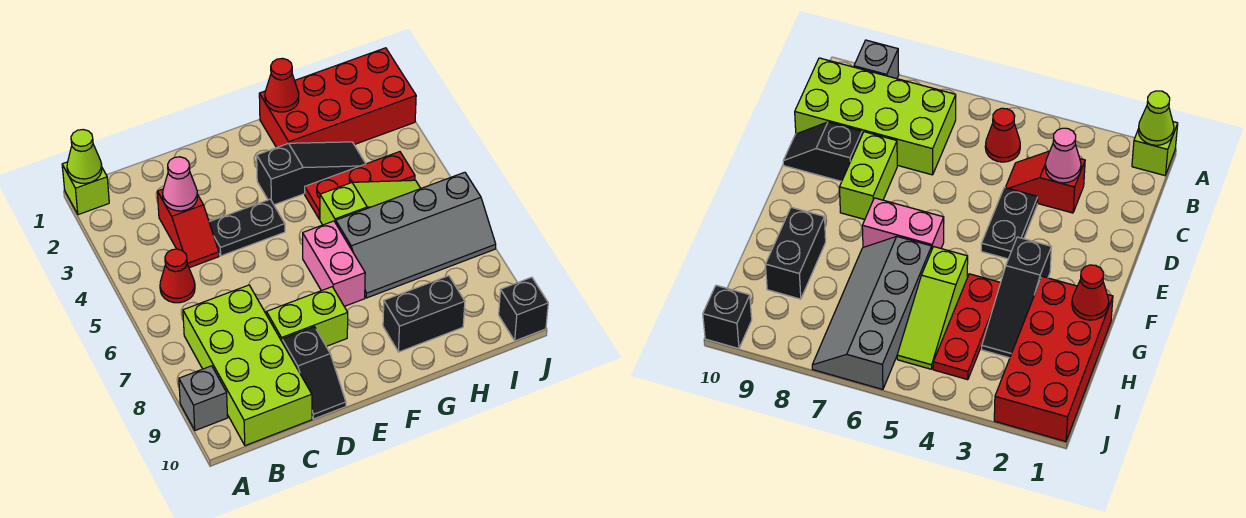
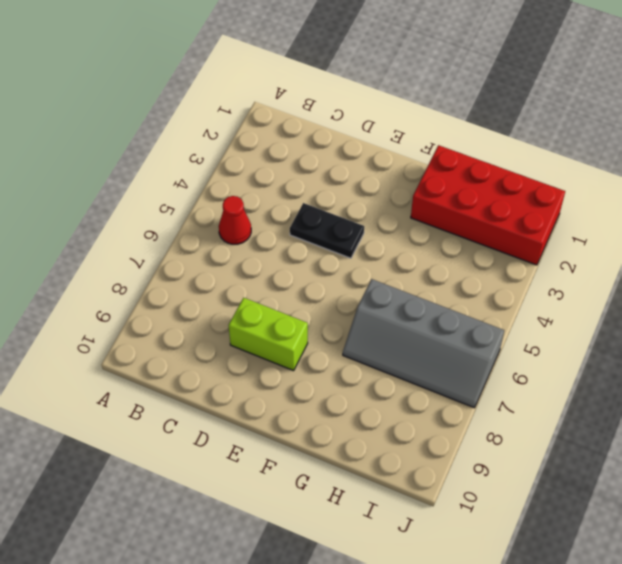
none -> lime brick A1 level 1
none -> grey brick A9 level 1
none -> lime brick B7:C10 level 1

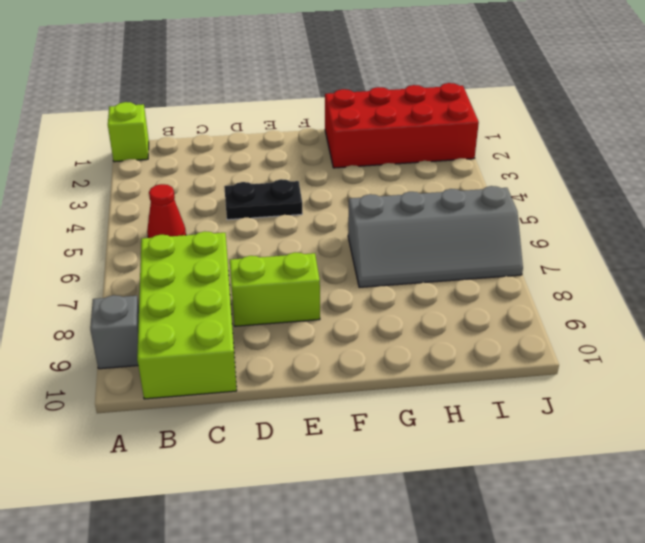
none -> red slope C3:C4 level 1 top 3
none -> black slope D9:D10 level 1 top 9
none -> black slope F3:H3 level 1 top F

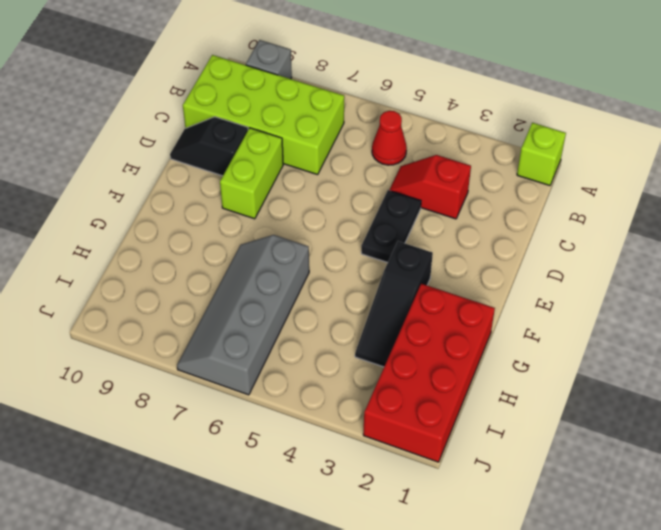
none -> pink brick F6:F7 level 1
none -> red plate G4:I4 level 1
none -> lime slope G5:I5 level 1 top G

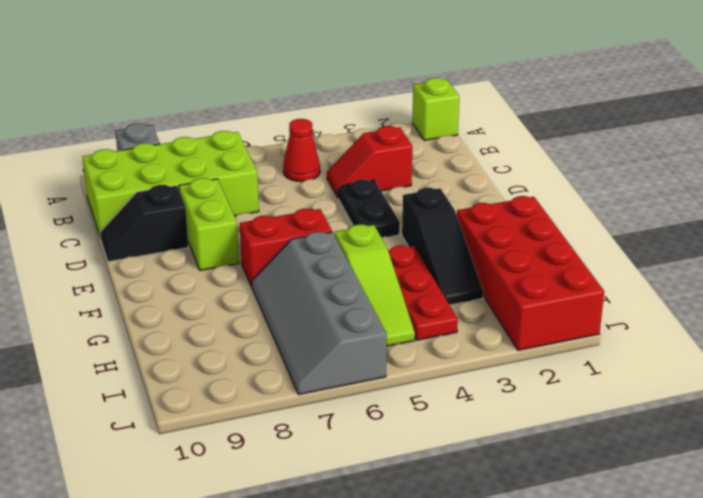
red brick F6:F7 level 1 -> pink brick F6:F7 level 1
none -> black brick G9:H9 level 1
none -> black brick J10 level 1
none -> lime cone A1 level 2

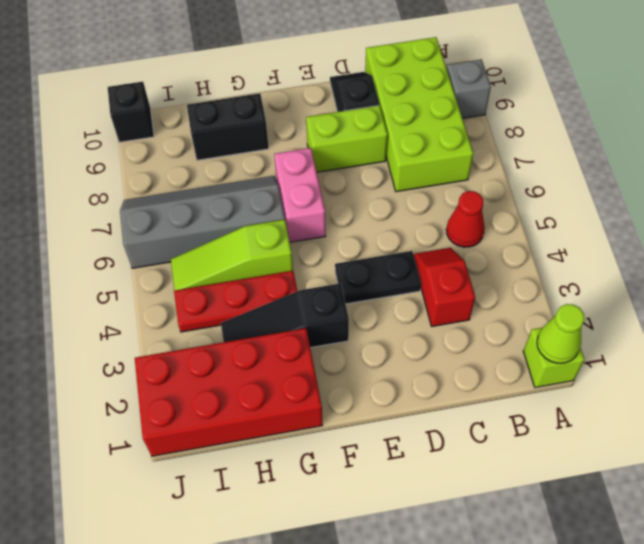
none -> pink cone C3 level 2
none -> red cone G1 level 2

